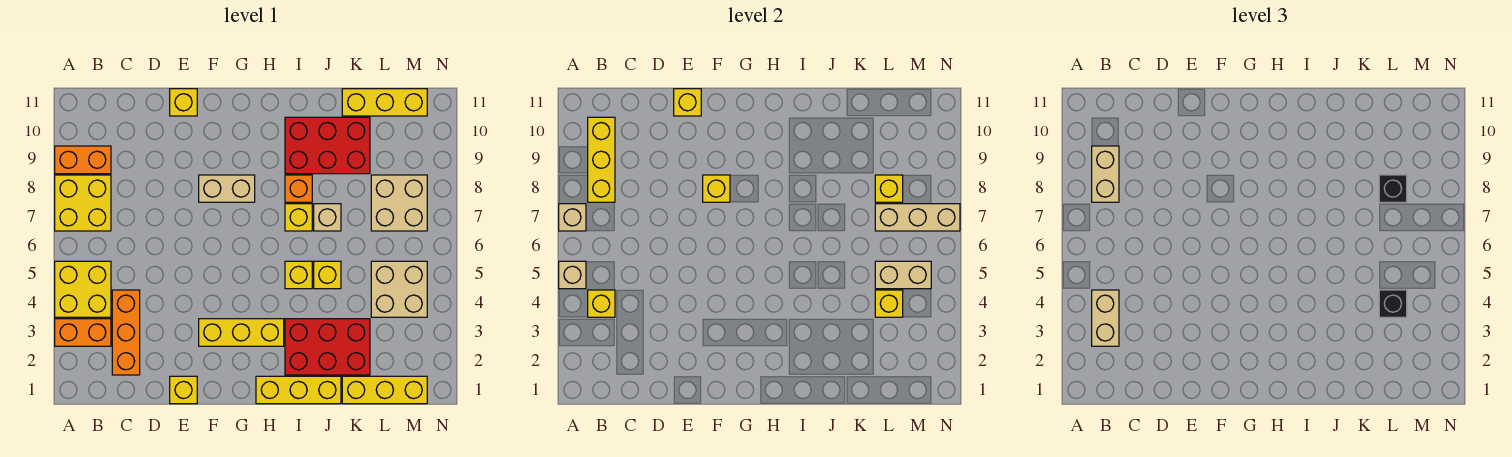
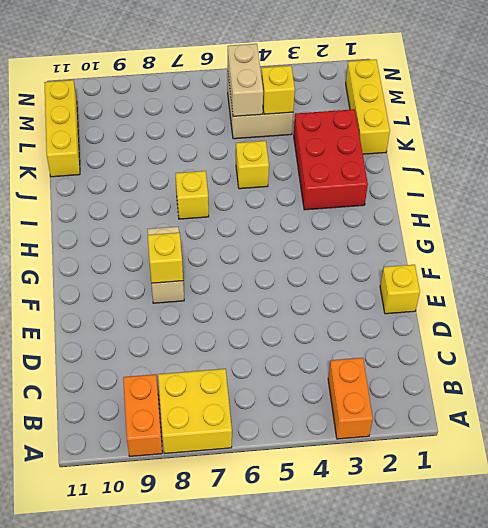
none -> yellow brick A4:B5 level 1
none -> orange brick C2:C4 level 1
none -> yellow brick E11 level 1
none -> yellow brick F3:H3 level 1

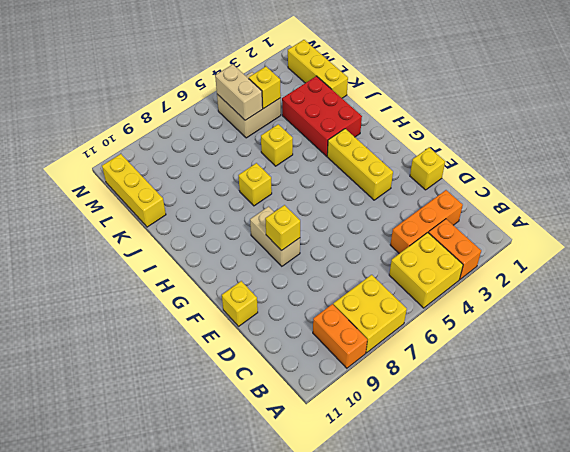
none -> yellow brick H1:J1 level 1
none -> yellow brick I5 level 1
none -> orange brick I8 level 1
none -> red brick I9:K10 level 1

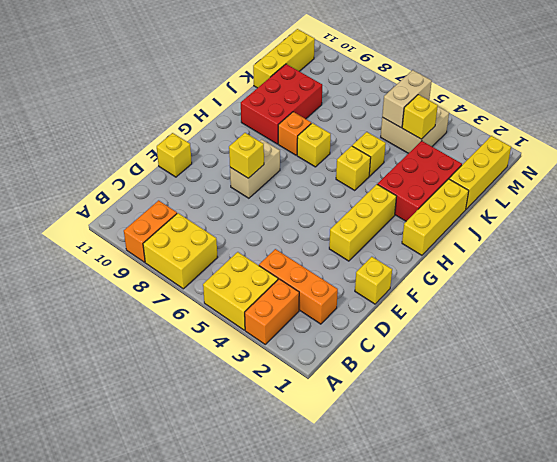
none -> tan brick J7 level 1
none -> tan brick L7:M8 level 1
none -> tan brick A5 level 2
none -> tan brick A7 level 2

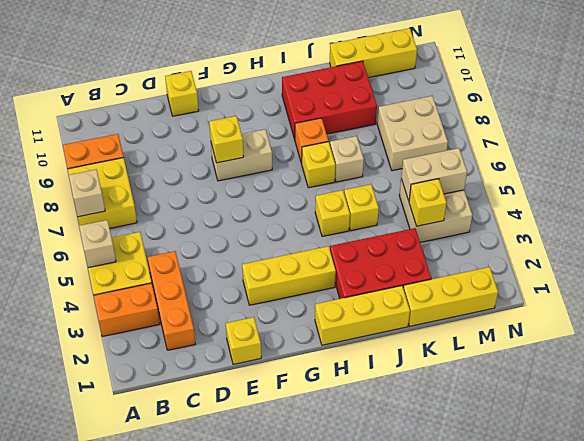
none -> yellow brick B4 level 2
none -> yellow brick B8:B10 level 2
none -> yellow brick E11 level 2
none -> tan brick L7:N7 level 2

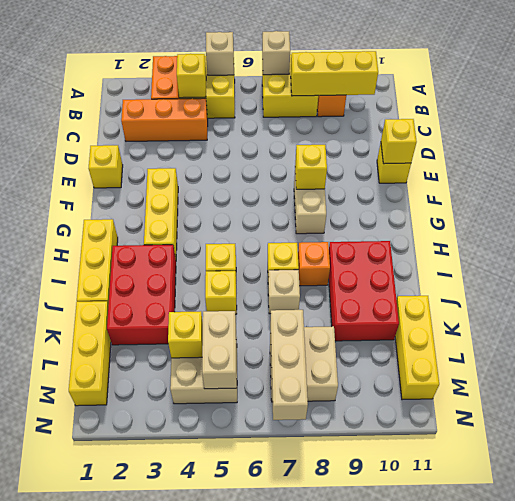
none -> yellow brick L8 level 2
none -> tan brick B3:B4 level 3
none -> tan brick B8:B9 level 3
none -> black brick L4 level 3

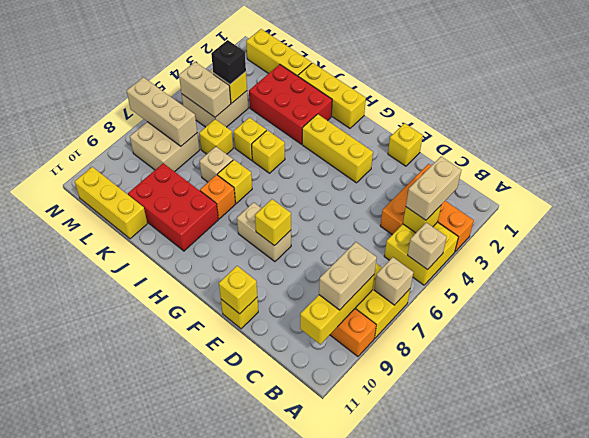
yellow brick K6 level 1 -> yellow brick L8 level 2
none -> black brick L8 level 3

